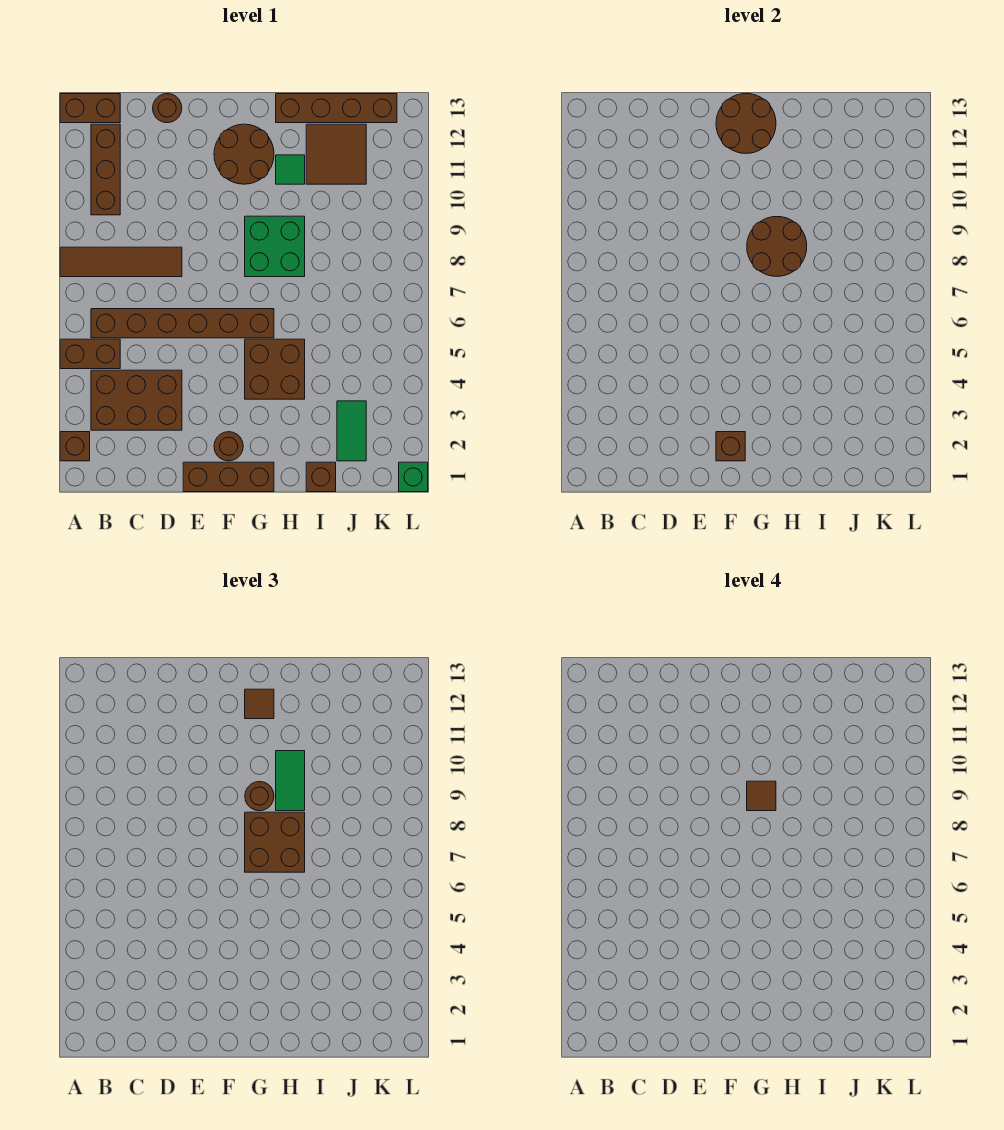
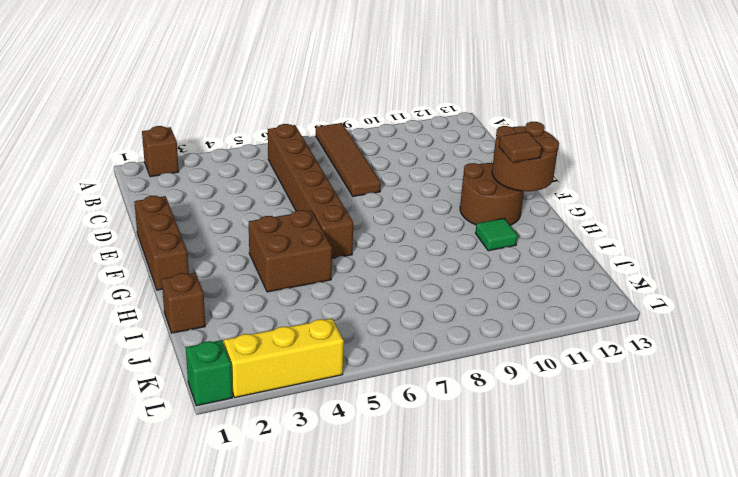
yellow brick L2:L4 level 1 -> none
none -> brown brick A5:B5 level 1
none -> brown brick A13:B13 level 1
none -> brown brick B3:D4 level 1

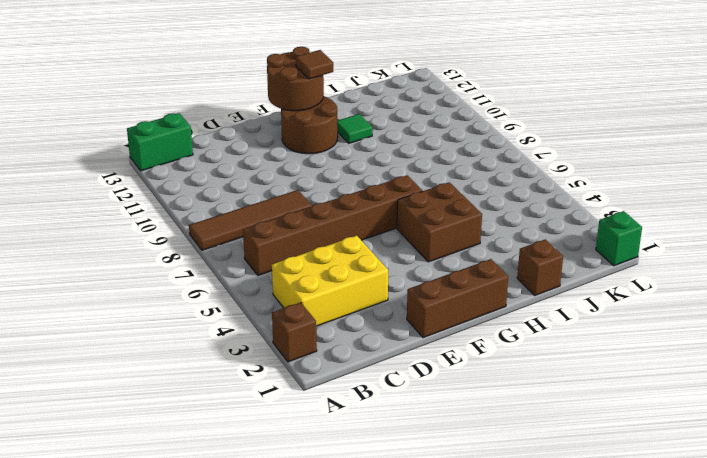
green brick A13:B13 level 1 -> brown brick A13:B13 level 1
yellow brick B3:D4 level 1 -> brown brick B3:D4 level 1
none -> brown brick A5:B5 level 1
none -> brown brick B10:B12 level 1
none -> brown round brick D13 level 1

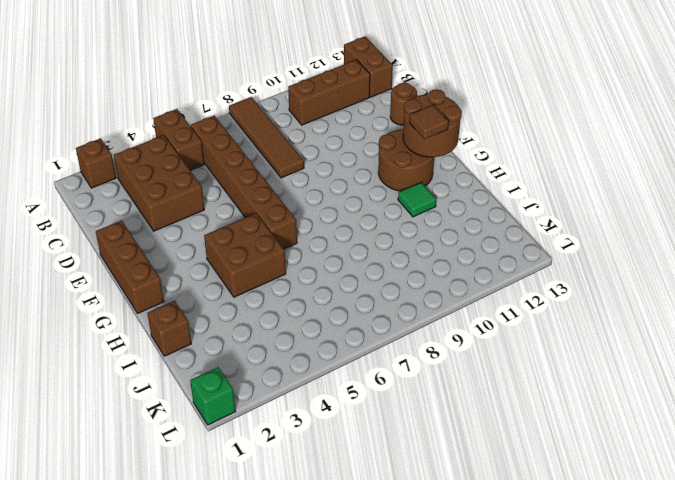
none -> brown round brick F2 level 1
none -> green brick G8:H9 level 1
none -> brown brick H13:K13 level 1

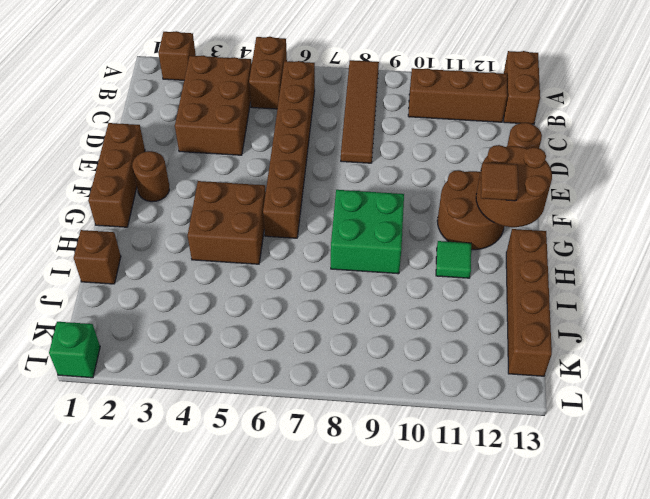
none -> brown tile I11:J12 level 1
none -> green tile J2:J3 level 1
none -> brown brick F2 level 2

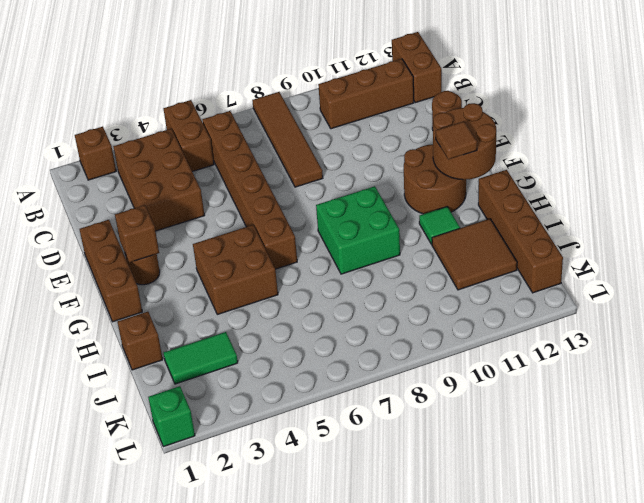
none -> brown round brick G8:H9 level 2
none -> brown brick G7:H8 level 3
none -> brown round brick G9 level 3

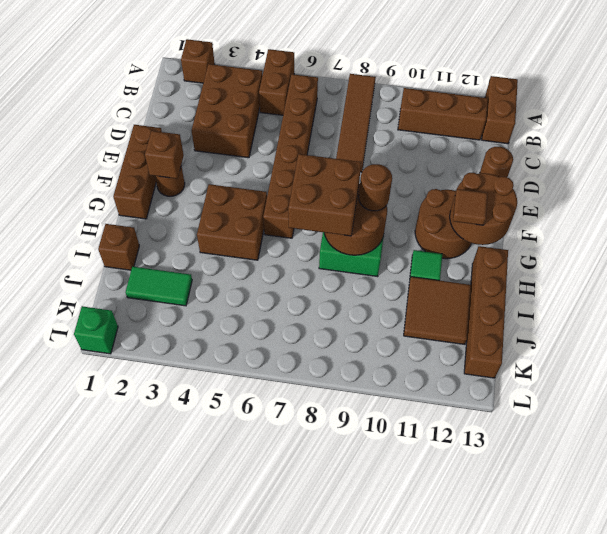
none -> green tile H9:H10 level 3
none -> brown tile G9 level 4

